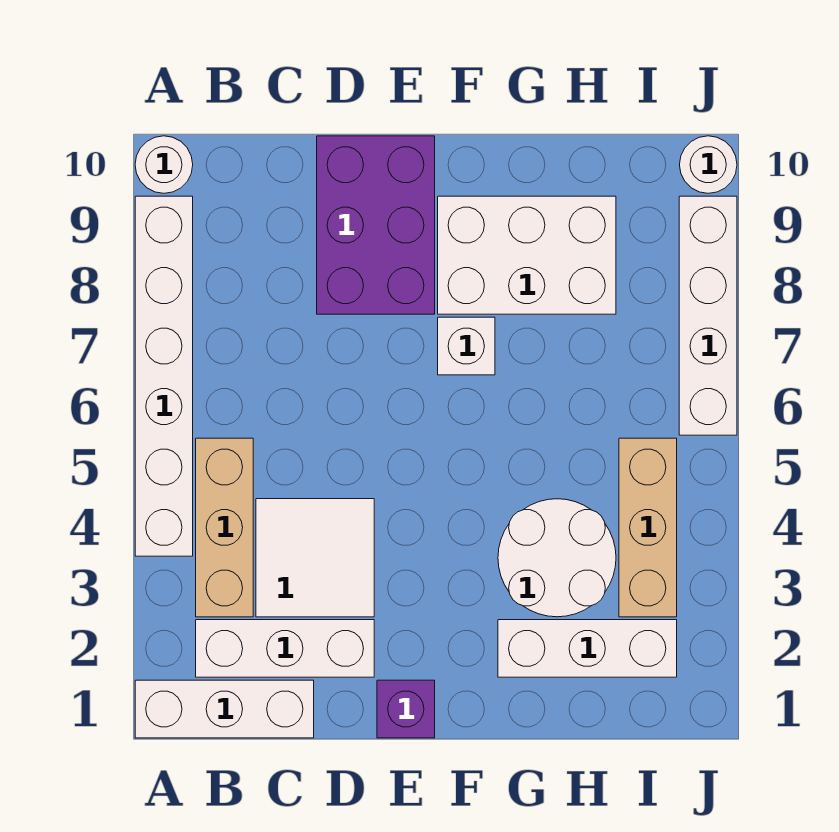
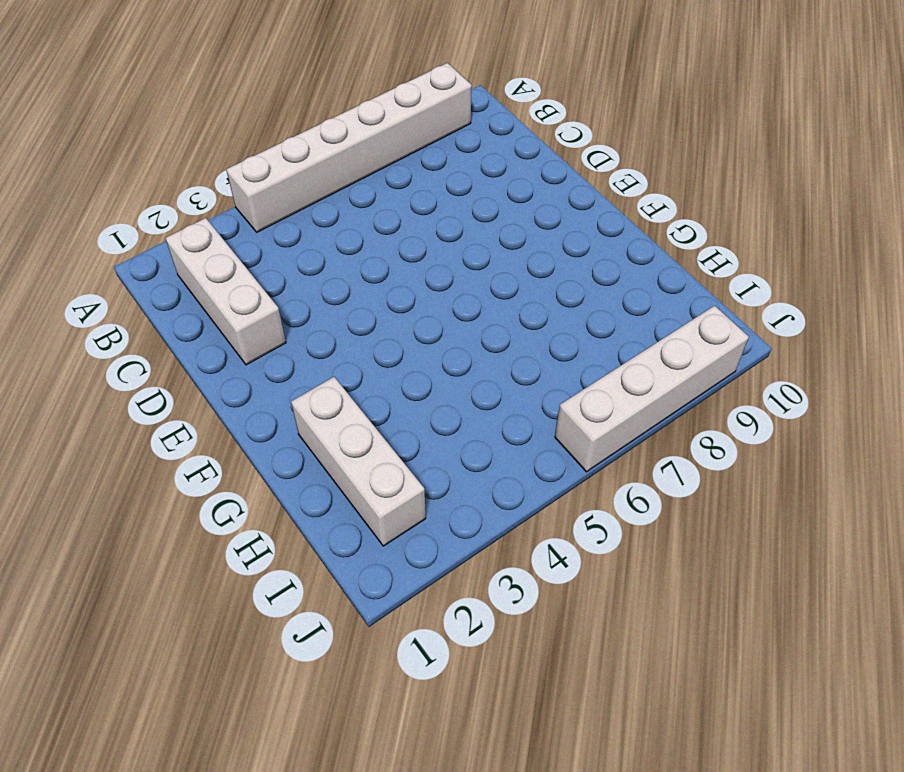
none -> white brick A1:C1 level 1
none -> white round brick A10 level 1
none -> tan brick B3:B5 level 1

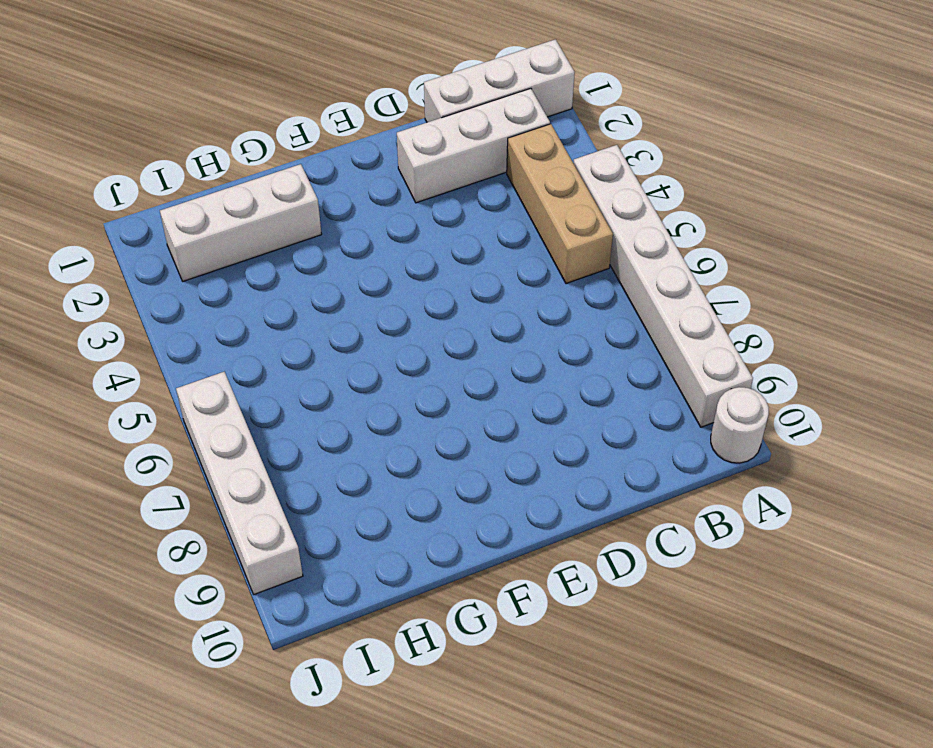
none -> white tile C3:D4 level 1
none -> purple brick D8:E10 level 1
none -> purple brick E1 level 1

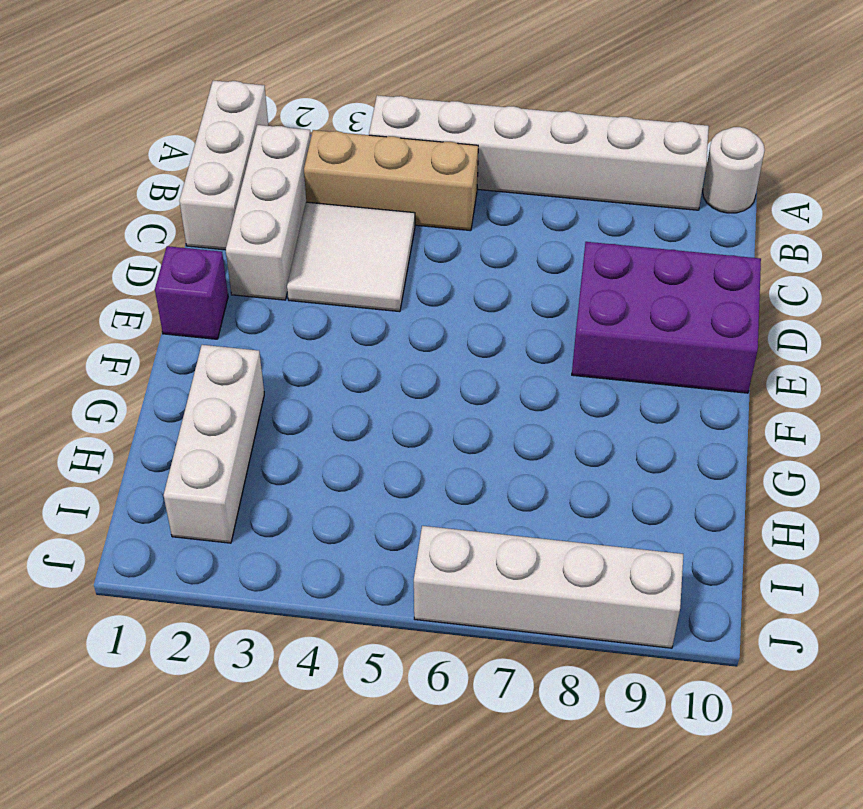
none -> white brick F7 level 1
none -> white brick F8:H9 level 1
none -> white round brick G3:H4 level 1

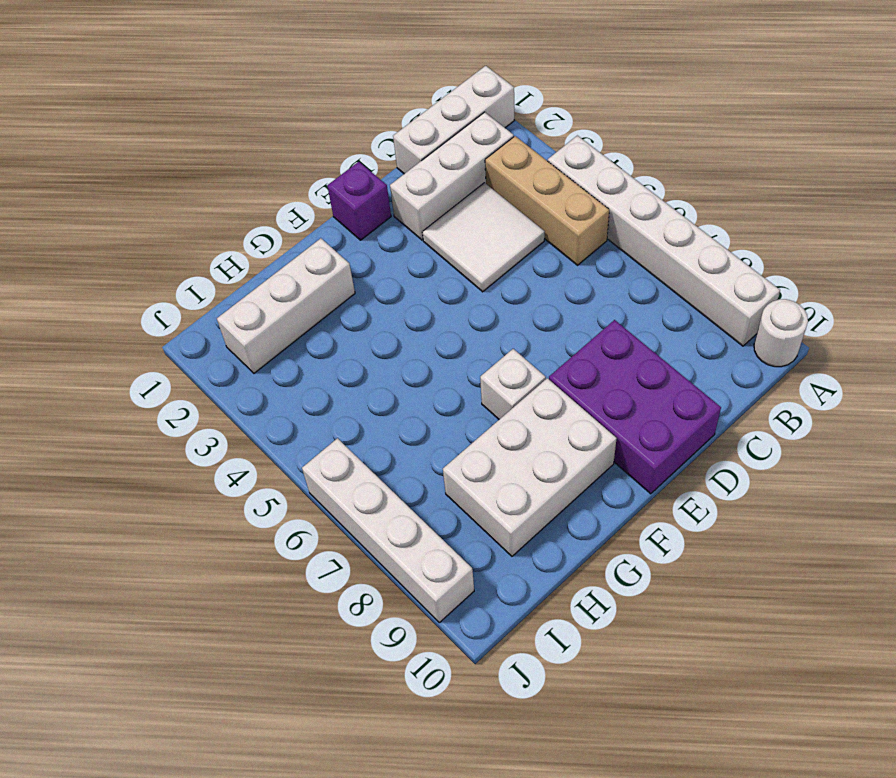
none -> white round brick G3:H4 level 1
none -> tan brick I3:I5 level 1
none -> white round brick J10 level 1

